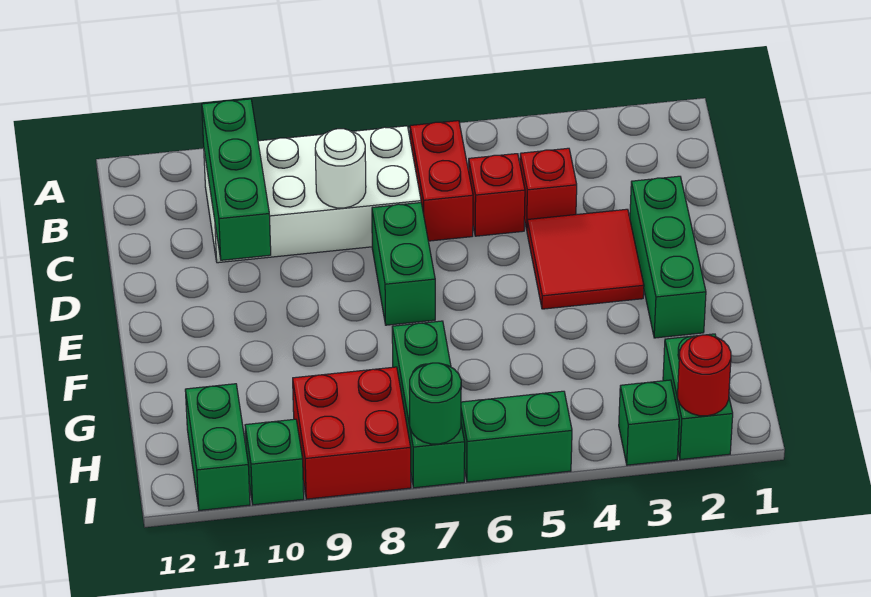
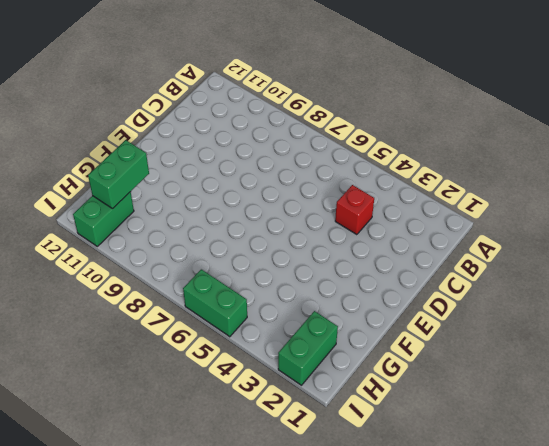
green brick G11:H11 level 2 -> green brick D7:E7 level 1
none -> red brick B6:C6 level 1
none -> white brick B7:C10 level 1
none -> red brick C5 level 1

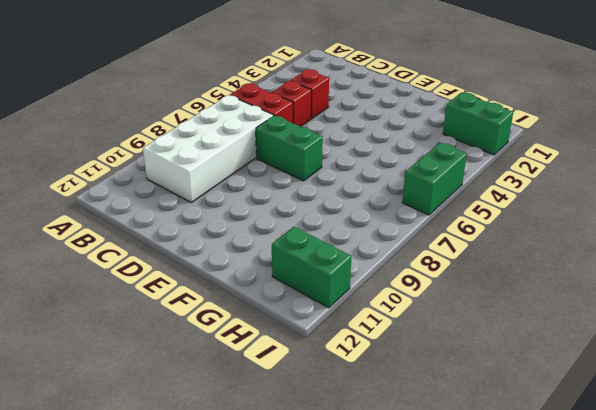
none -> green brick D2:F2 level 1
none -> red tile D3:E4 level 1
none -> green brick G7:I7 level 1

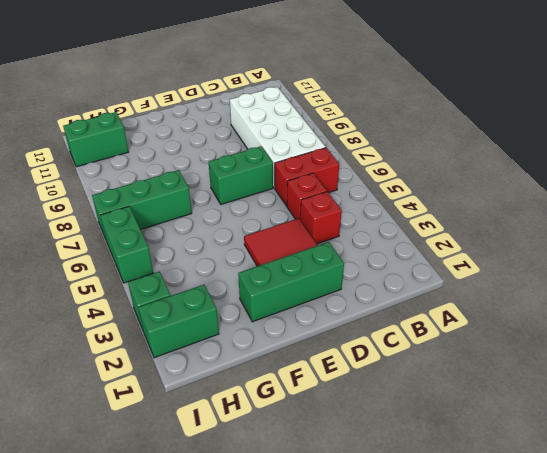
none -> red brick H8:I9 level 1
none -> green brick I10 level 1
none -> green brick B10:D10 level 2

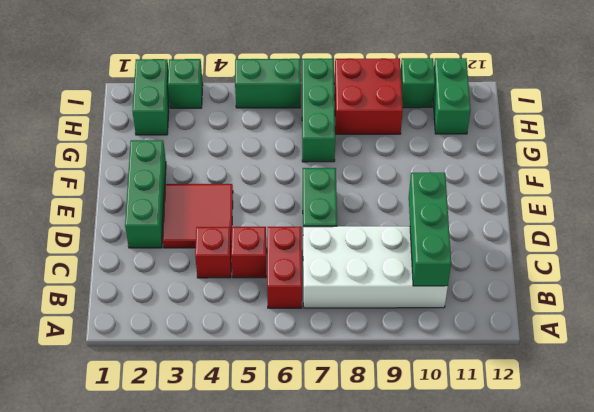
none -> white round brick C8 level 2
none -> red round brick I2 level 2
none -> green round brick I7 level 2

